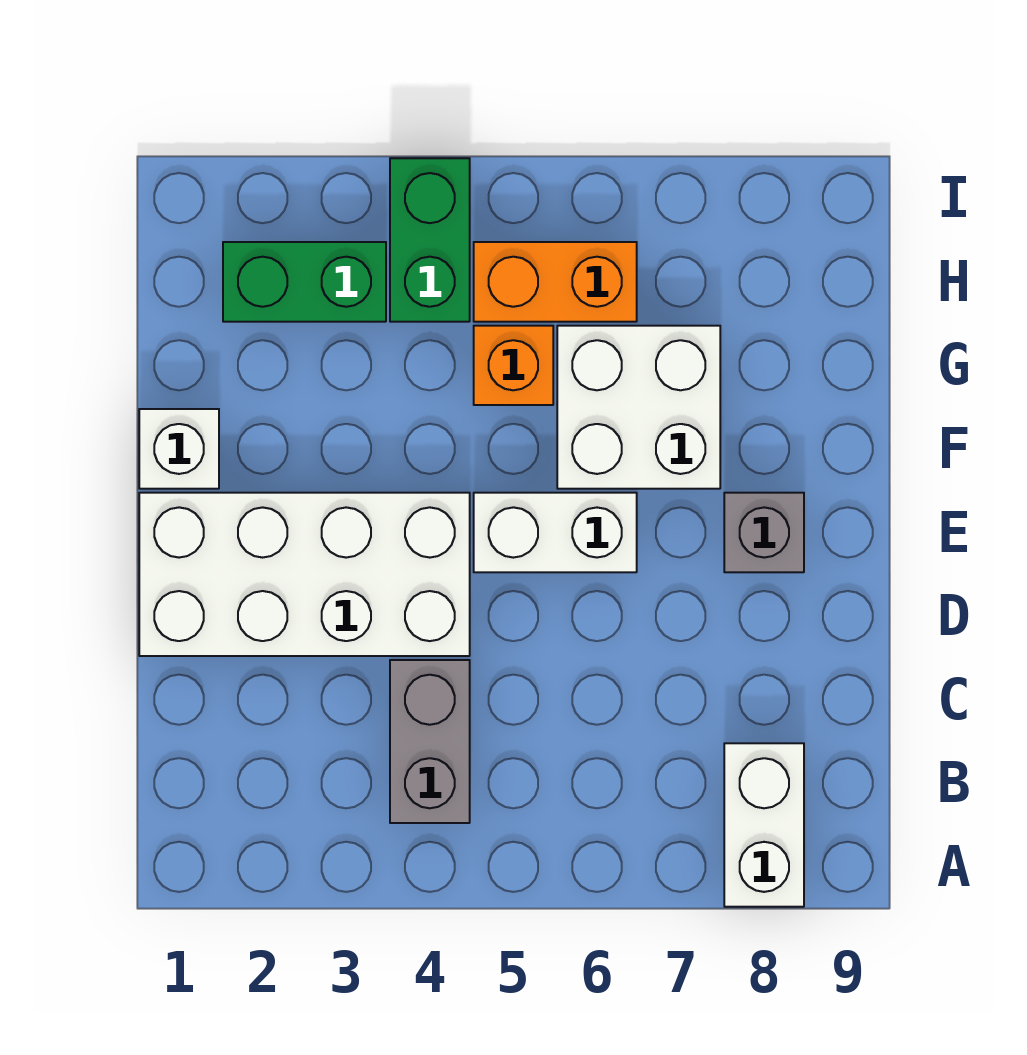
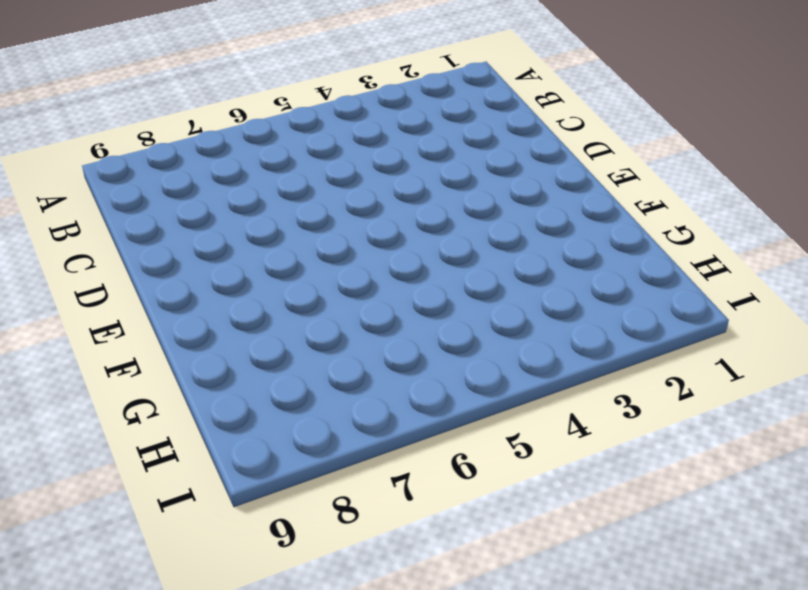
none -> white brick A8:B8 level 1
none -> grey brick B4:C4 level 1

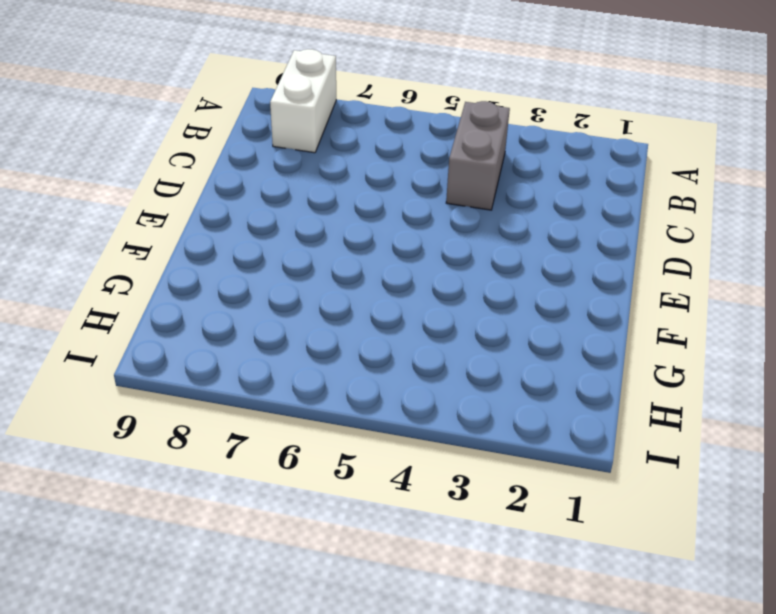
none -> white brick D1:E4 level 1
none -> white brick E5:E6 level 1

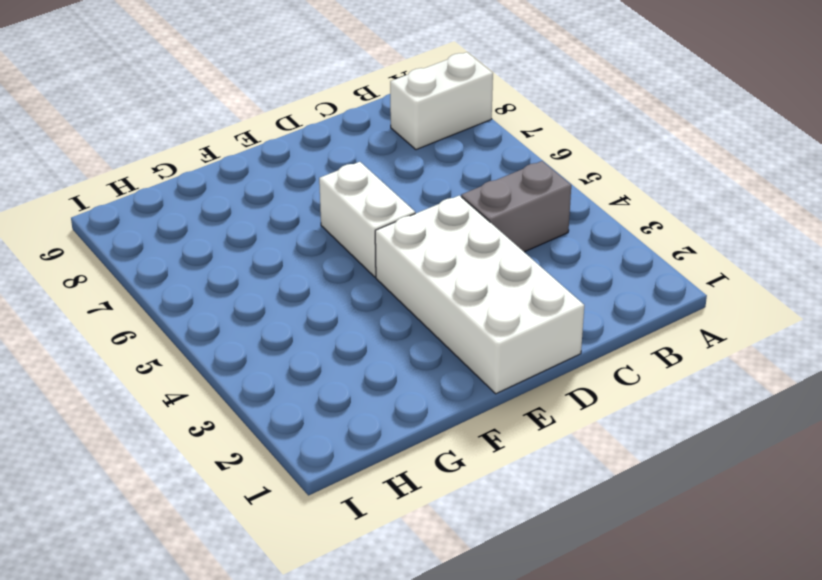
none -> grey brick E8 level 1
none -> white brick F1 level 1

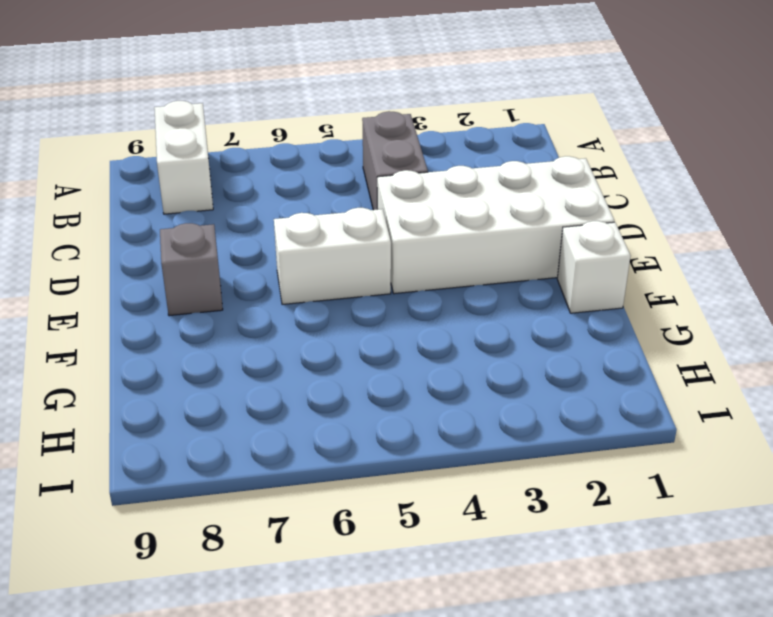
none -> white brick F6:G7 level 1
none -> orange brick G5 level 1

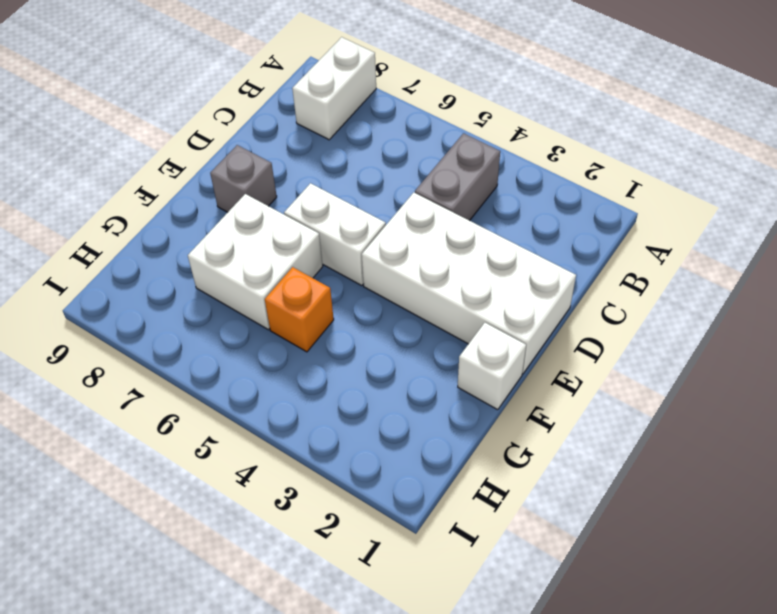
none -> green brick H2:H3 level 1
none -> green brick H4:I4 level 1

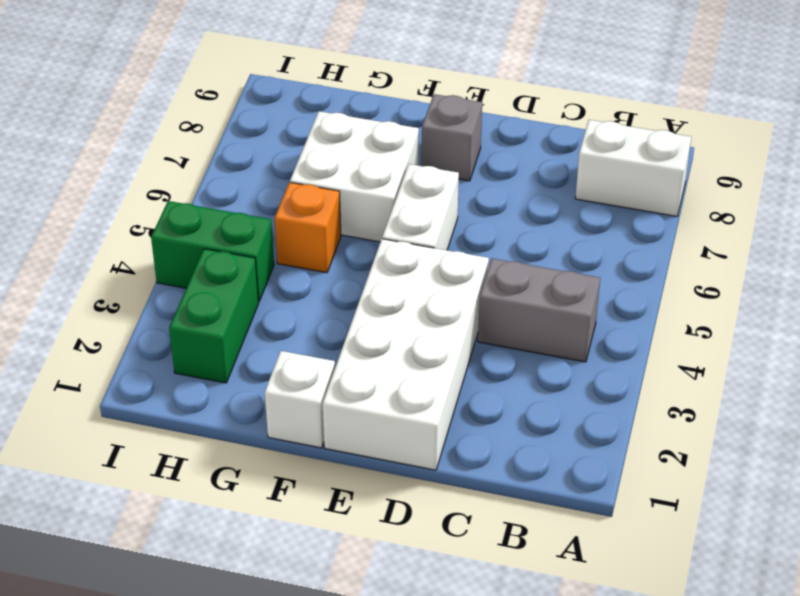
none -> orange brick H5:H6 level 1

